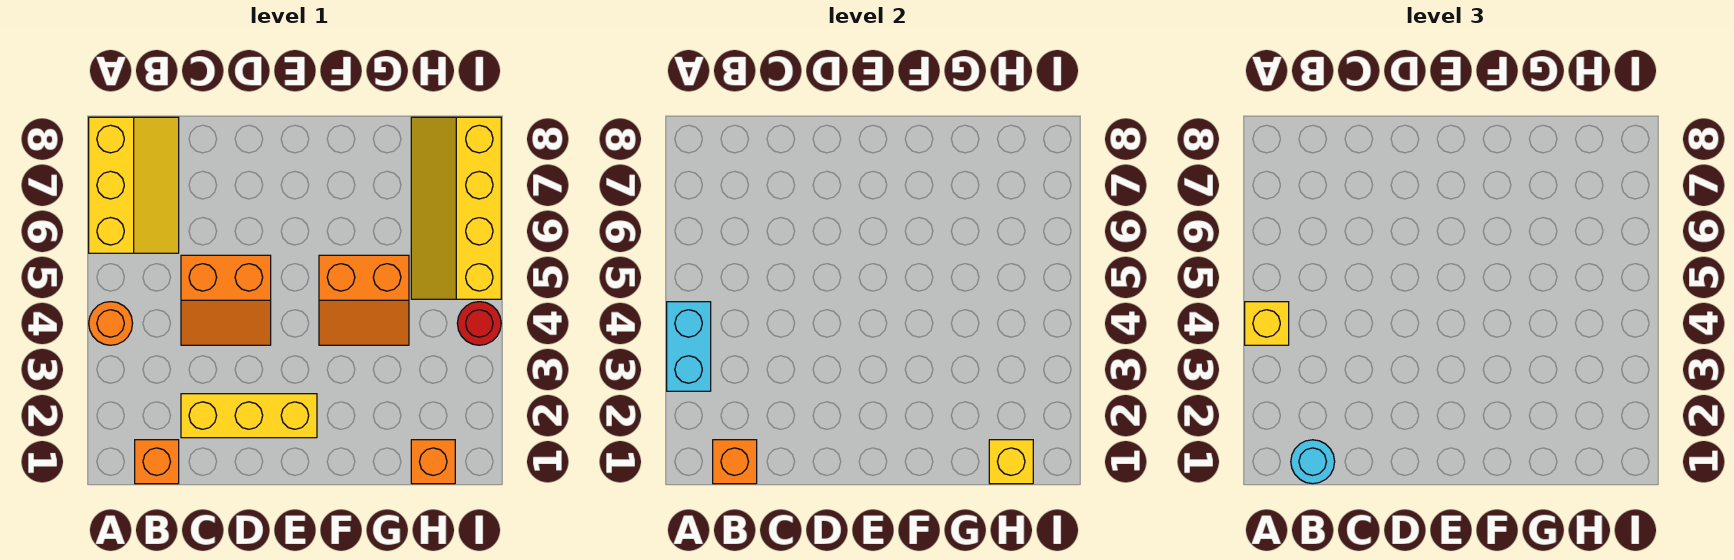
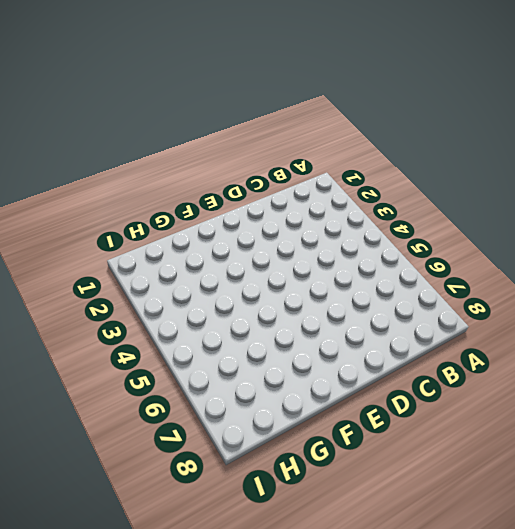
none -> orange round brick A4 level 1
none -> yellow slope A6:B8 level 1 top A
none -> orange brick B1 level 1

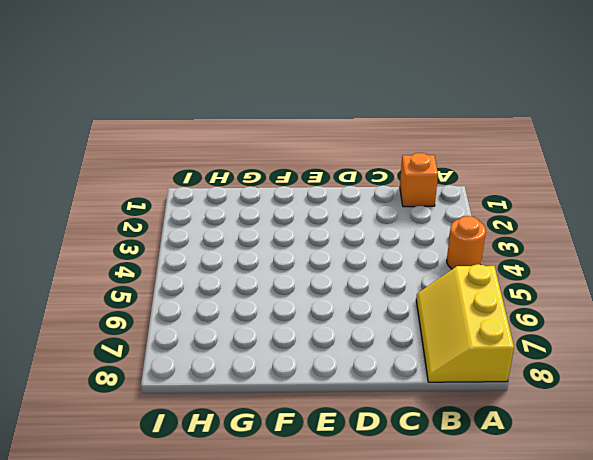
none -> yellow brick C2:E2 level 1
none -> orange slope C4:D5 level 1 top 5
none -> orange slope F4:G5 level 1 top 5

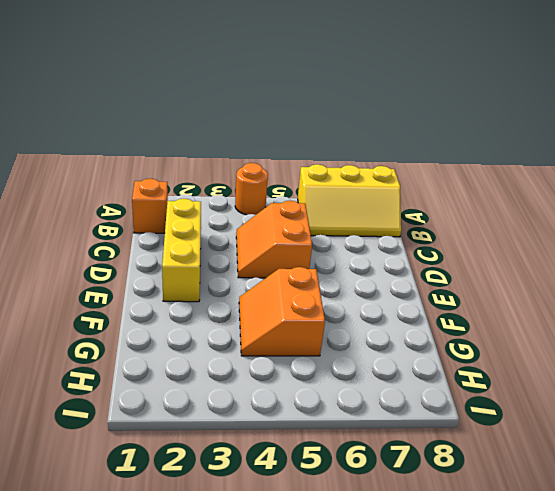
none -> orange brick H1 level 1
none -> yellow slope H5:I8 level 1 top I
none -> red round brick I4 level 1

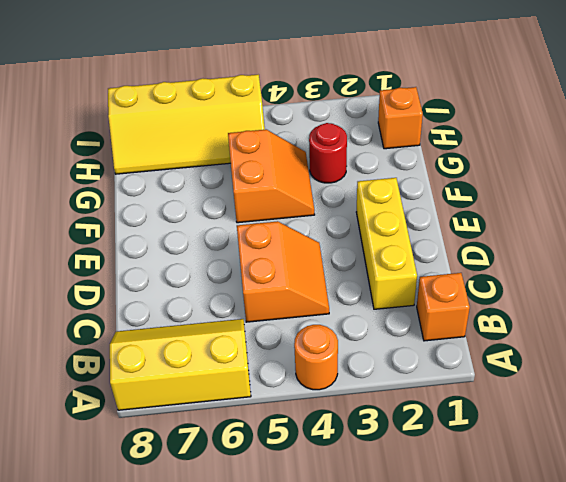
red round brick G3 level 1 -> red round brick I4 level 1
none -> cyan brick A3:A4 level 2
none -> orange brick B1 level 2
none -> yellow brick H1 level 2

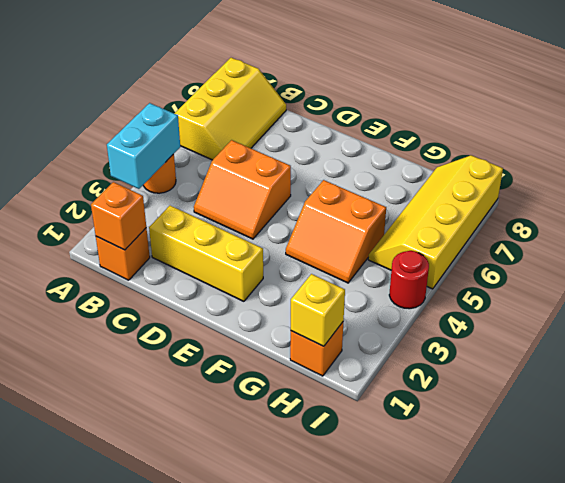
none -> yellow brick A4 level 3
none -> cyan round brick B1 level 3

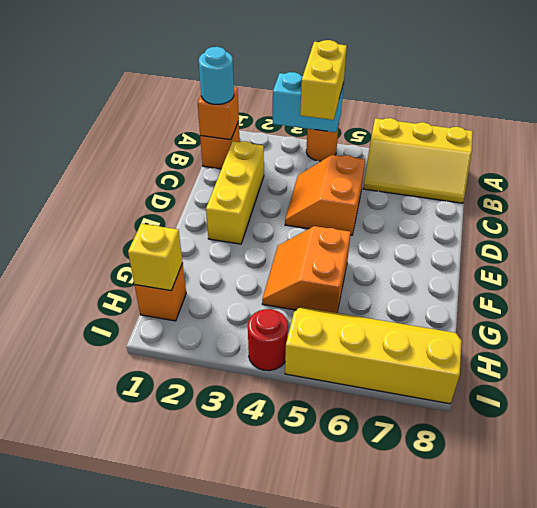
yellow brick A4:B4 level 3 -> yellow brick A4 level 3

